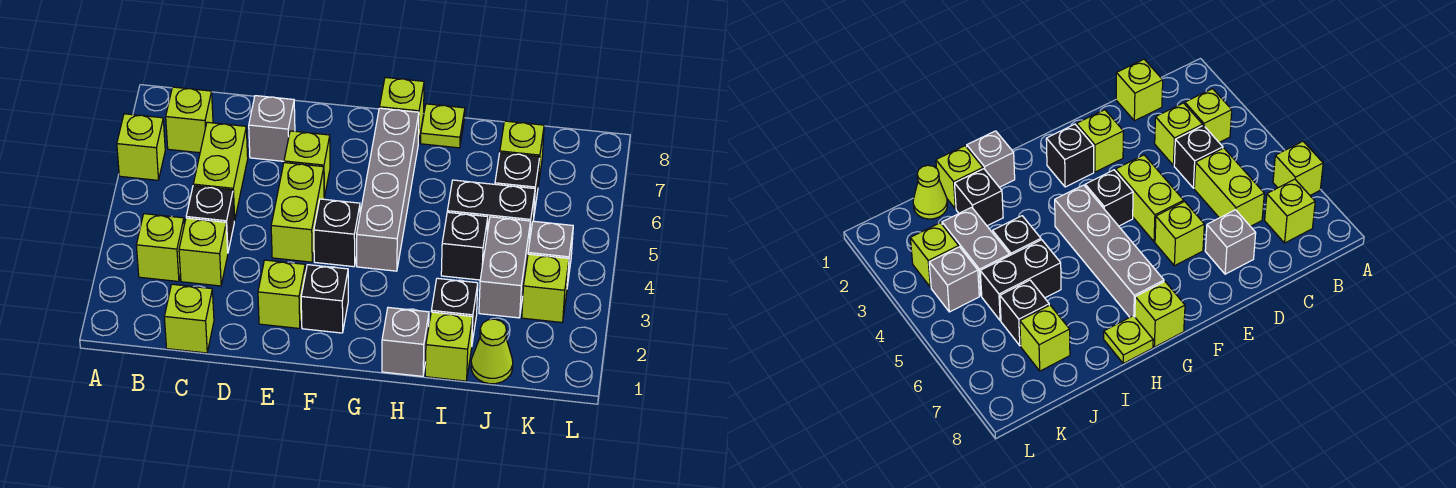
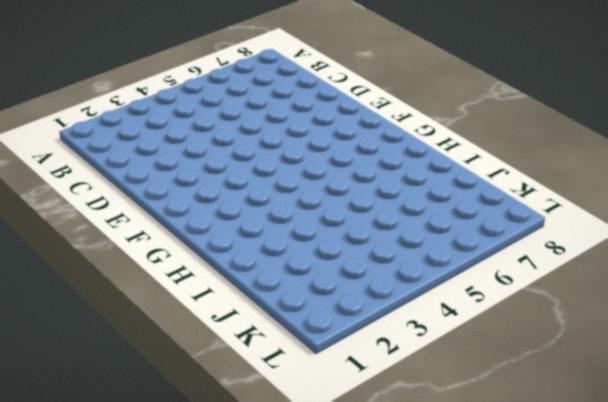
none -> lime brick A6 level 1
none -> lime brick B3 level 1
none -> lime brick B7 level 1

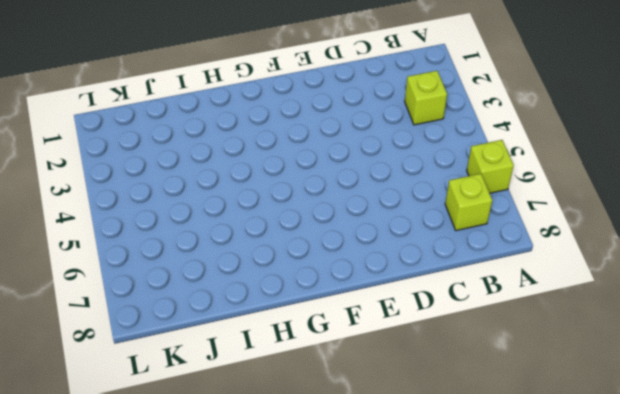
none -> lime brick C1 level 1
none -> lime brick C3 level 1
none -> black brick C4 level 1

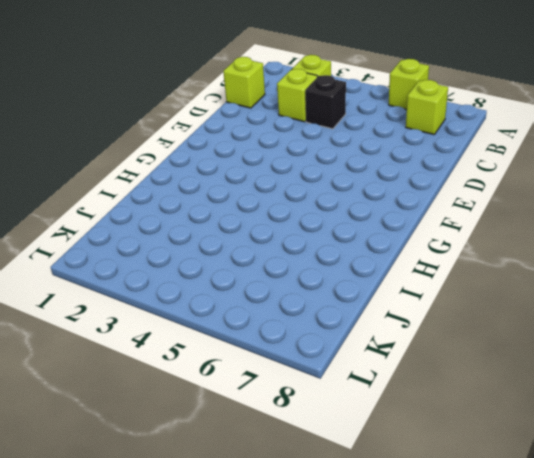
none -> lime brick C5:C6 level 1
none -> grey brick D7 level 1
none -> lime brick E2 level 1

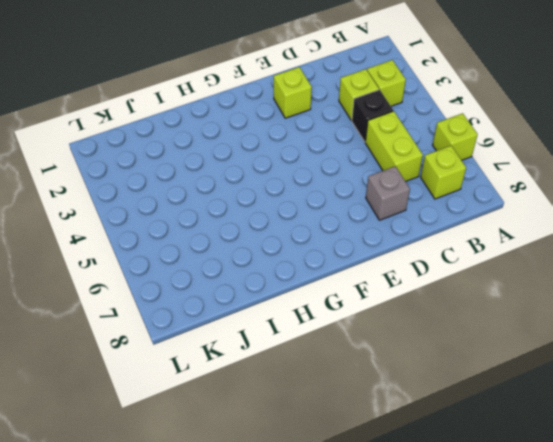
none -> lime brick C1 level 1
none -> lime brick E4:E5 level 1
none -> lime brick E6 level 1

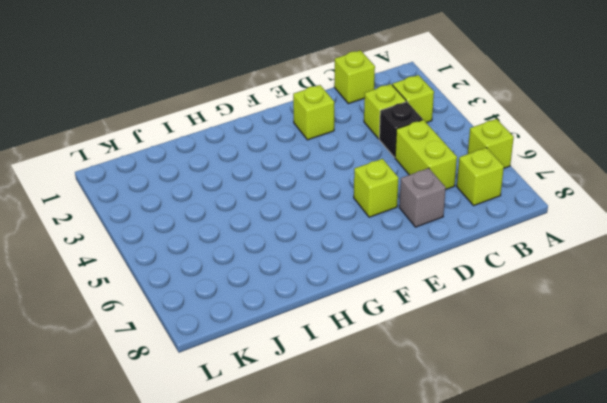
none -> lime brick E4:E5 level 1
none -> black brick F2 level 1
none -> black brick F4 level 1

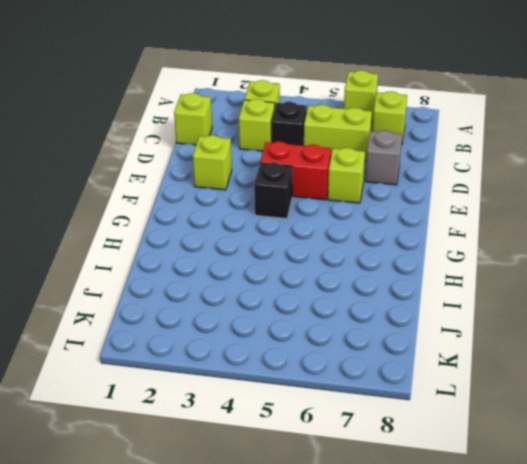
red brick E4:E5 level 1 -> lime brick E4:E5 level 1
none -> black brick F2 level 1
none -> grey brick G4:G7 level 1
none -> lime brick G8 level 1

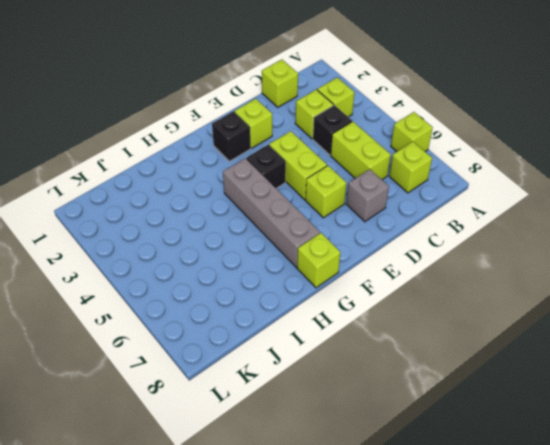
none -> grey brick H1 level 1
none -> lime plate H8 level 1
none -> lime brick I1 level 1

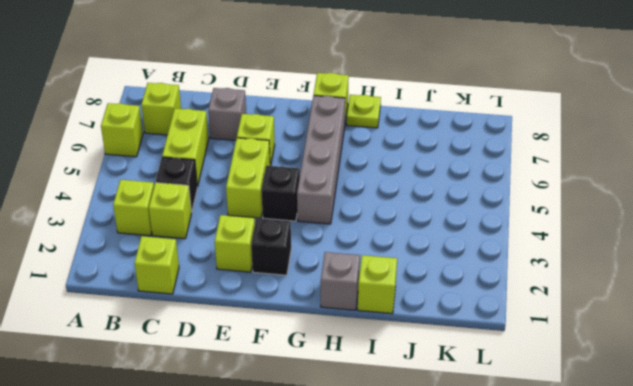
none -> black brick I2 level 1
none -> black brick I4 level 1
none -> black brick I5:J5 level 1

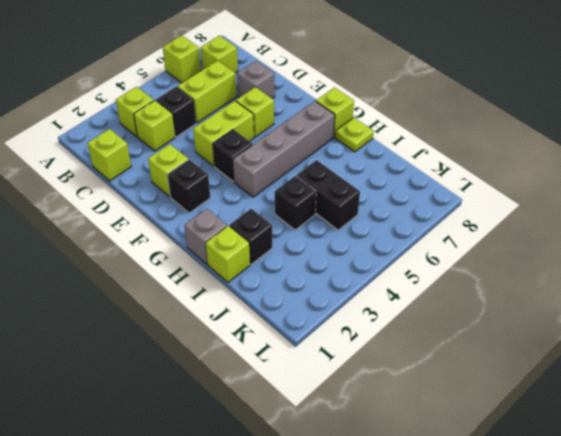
none -> lime cone J1 level 1
none -> grey brick J3:J4 level 1
none -> black brick J6 level 1

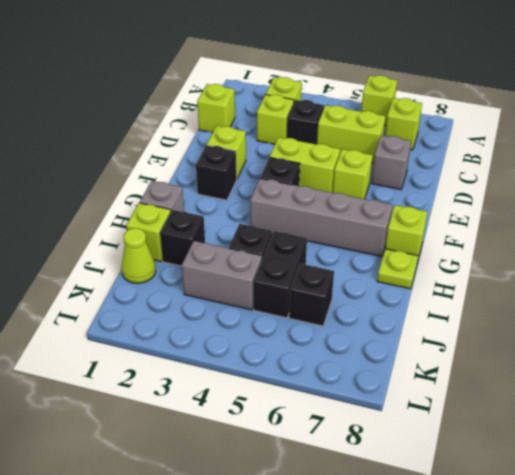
none -> lime brick J7 level 1
none -> lime brick K3 level 1
none -> grey brick K4 level 1

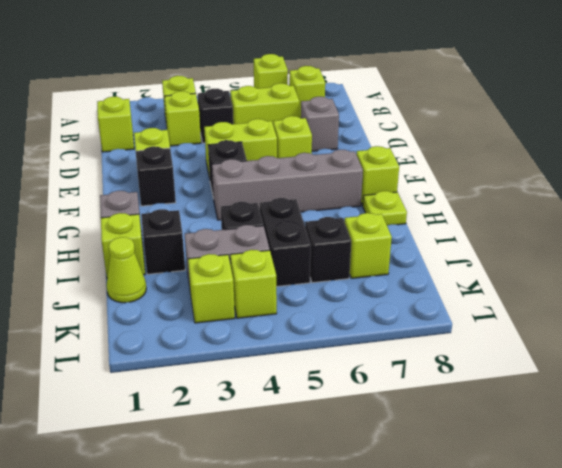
lime brick K4 level 1 -> grey brick K4 level 1

